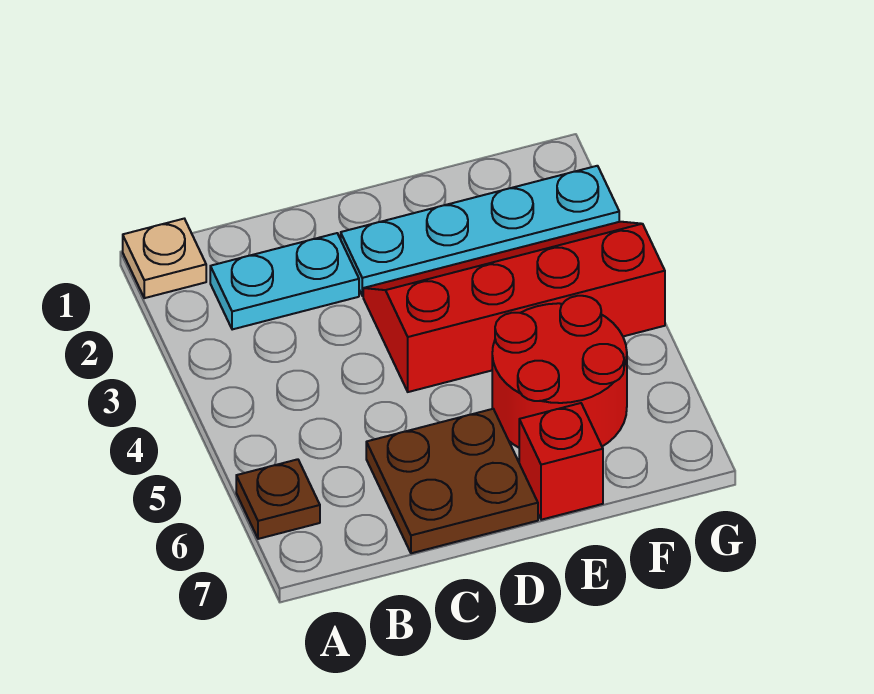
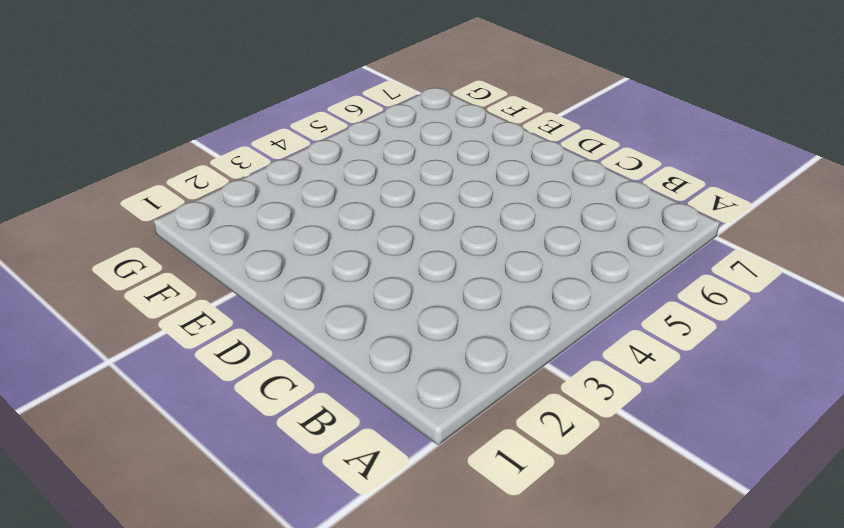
none -> tan plate A1 level 1
none -> brown plate A6 level 1

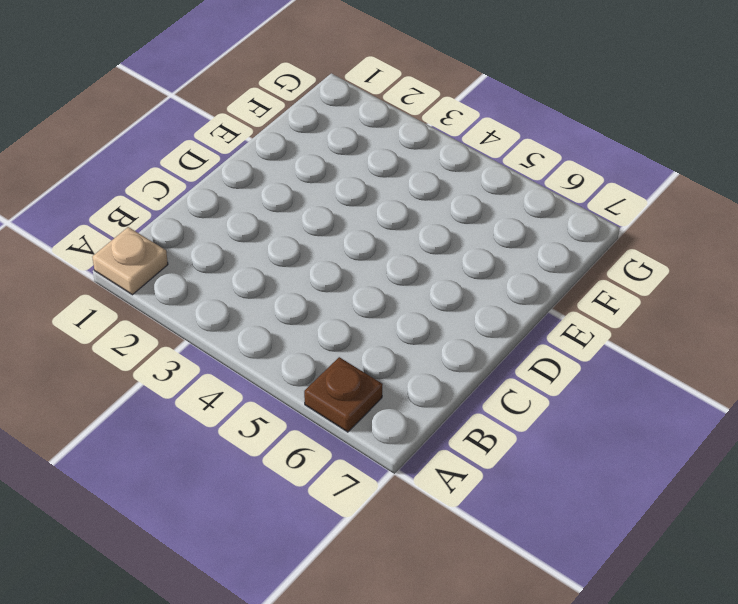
none -> cyan plate B2:C2 level 1
none -> brown plate C6:D7 level 1

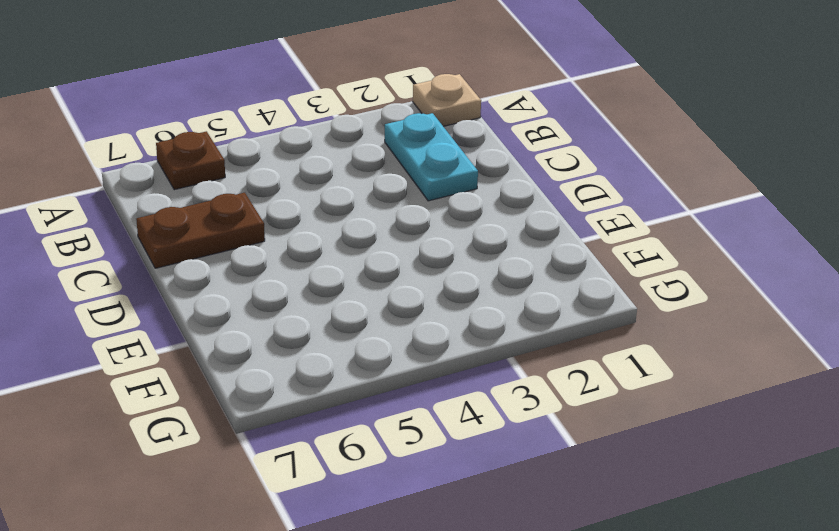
brown plate C6:C7 level 1 -> brown plate C6:D7 level 1
none -> cyan plate D2:G2 level 1
none -> red slope D3:G4 level 1 top 4

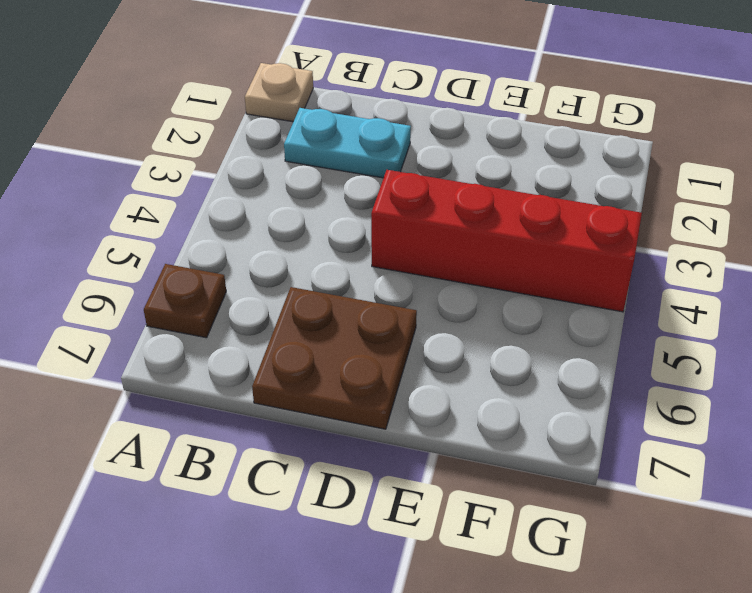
none -> cyan plate D2:G2 level 1
none -> red round brick E5:F6 level 1

